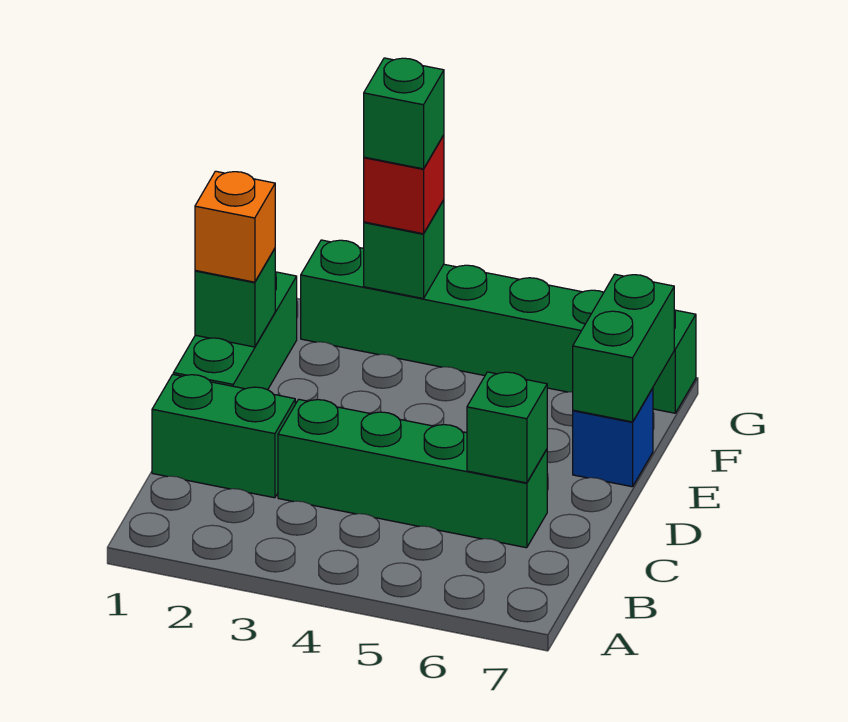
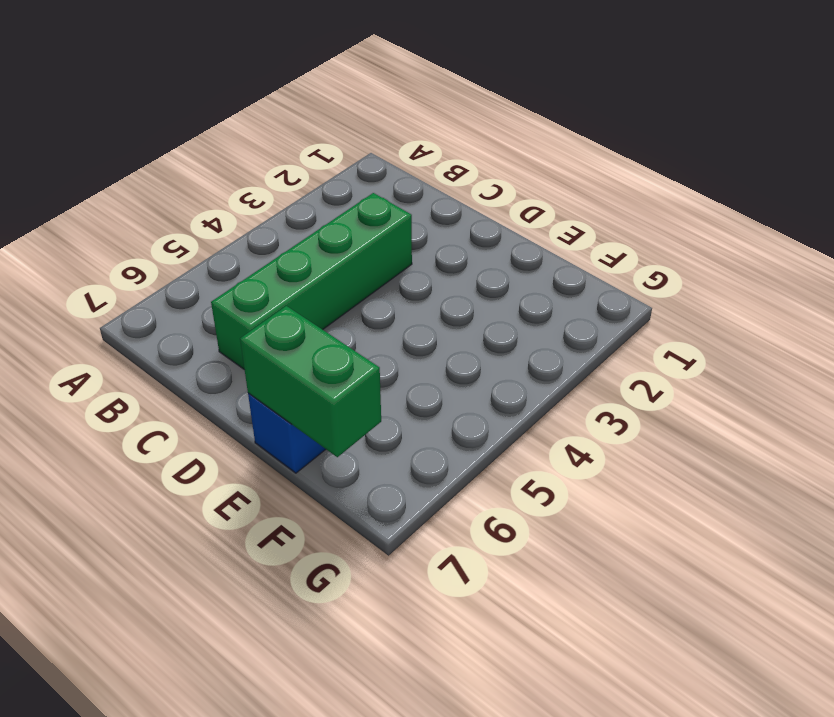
none -> green brick C1:C2 level 1
none -> green brick D1:F1 level 1
none -> green brick G2:G7 level 1

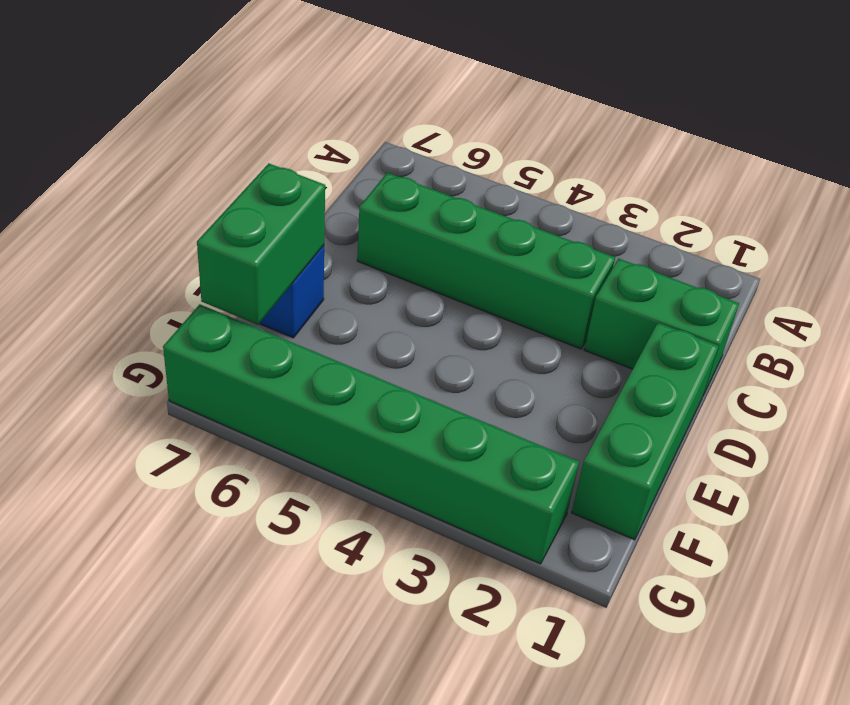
none -> green brick C6 level 2
none -> green brick E1 level 2
none -> green brick G3 level 2

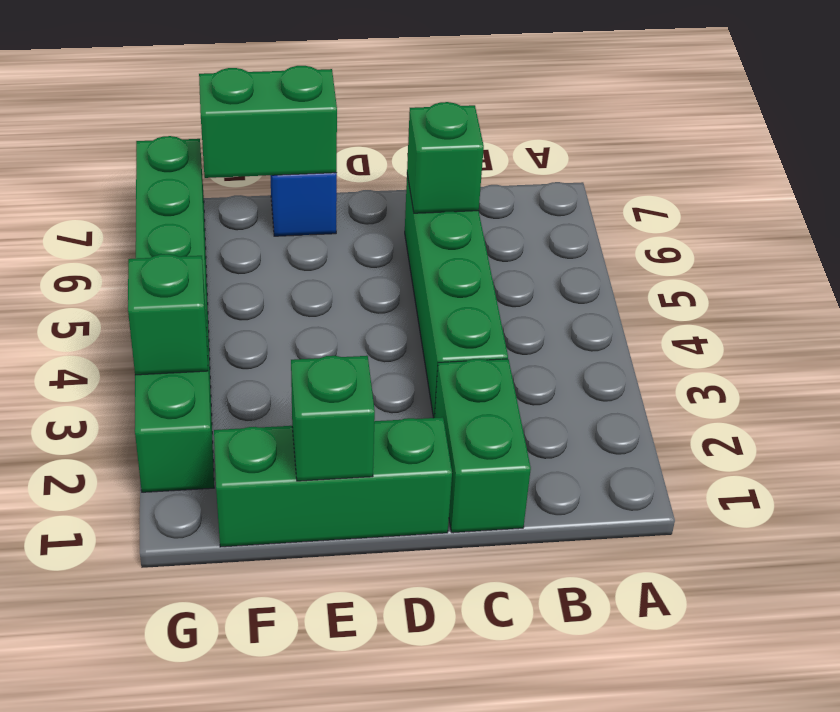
none -> orange brick E1 level 3
none -> red brick G3 level 3
none -> green brick G3 level 4

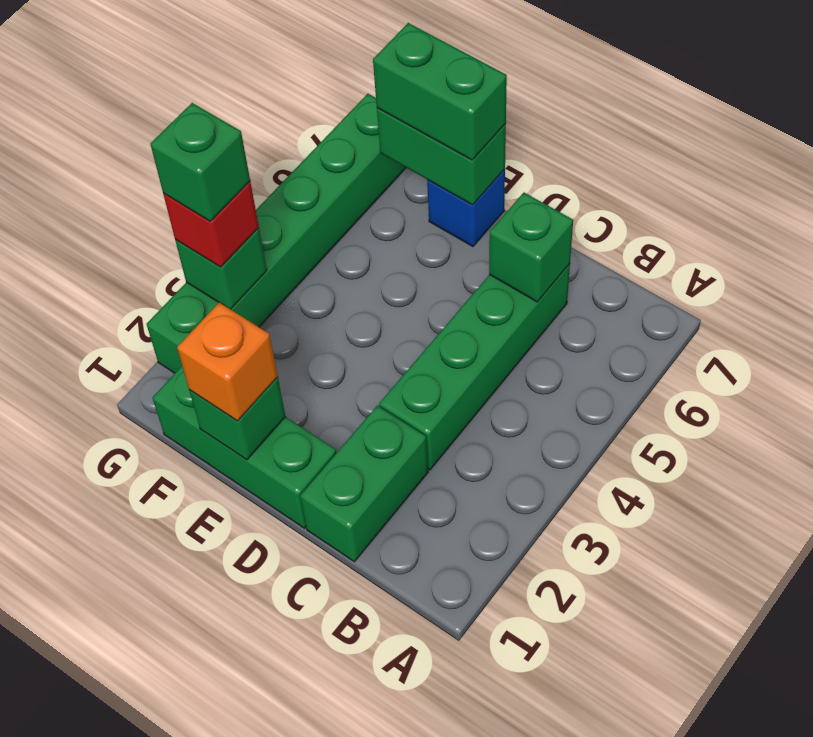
green brick E7:F7 level 3 -> none

